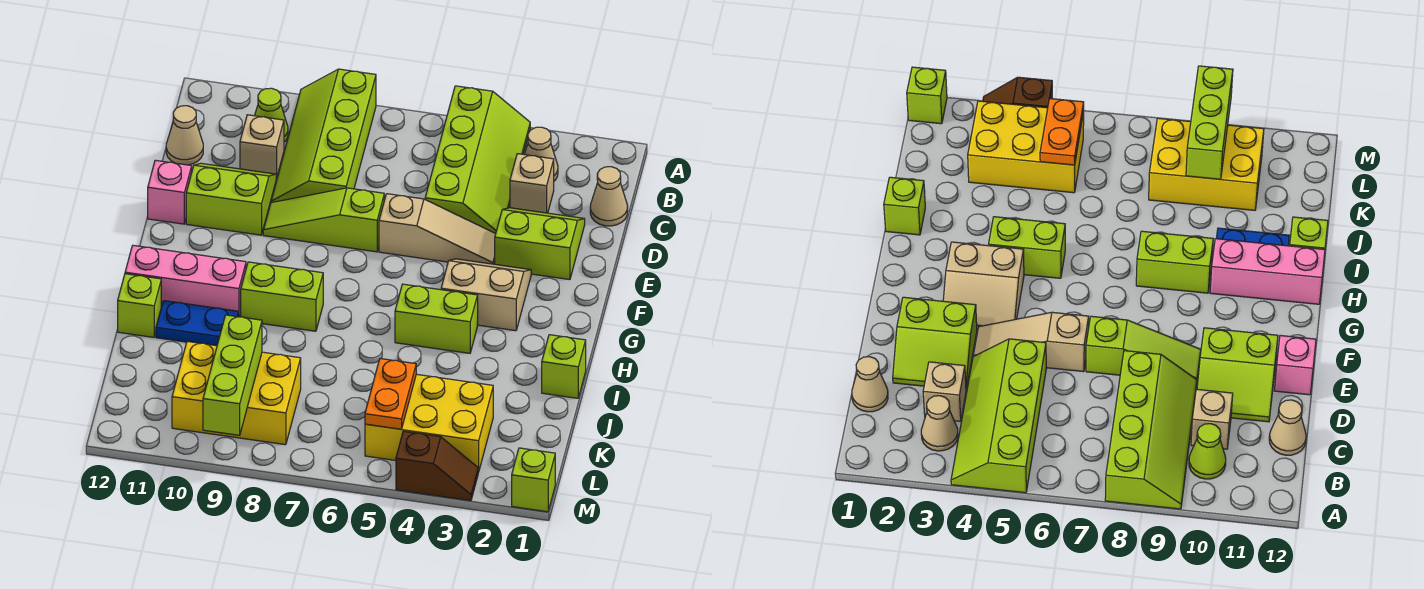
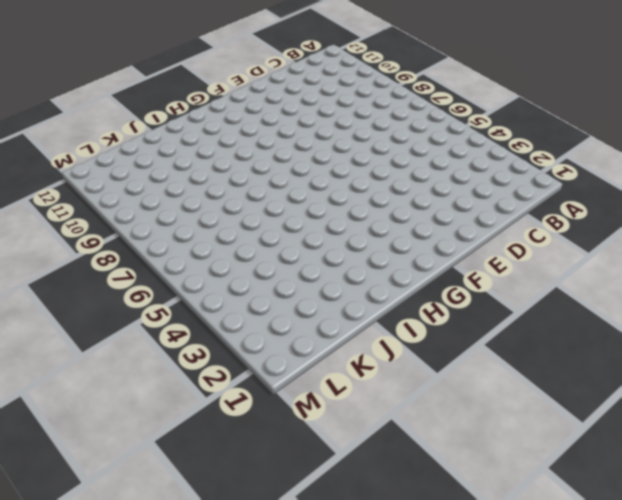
none -> lime slope A4:D5 level 1 top 5
none -> lime slope A8:D9 level 1 top 8
none -> tan cone B3 level 1

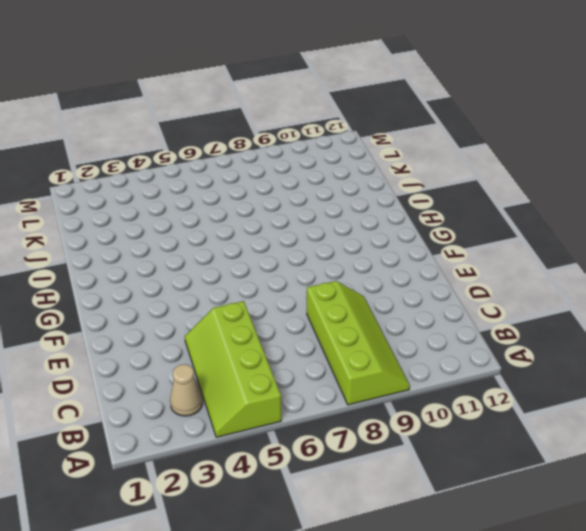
none -> lime cone B10 level 1
none -> tan cone C1 level 1
none -> tan brick C3 level 1

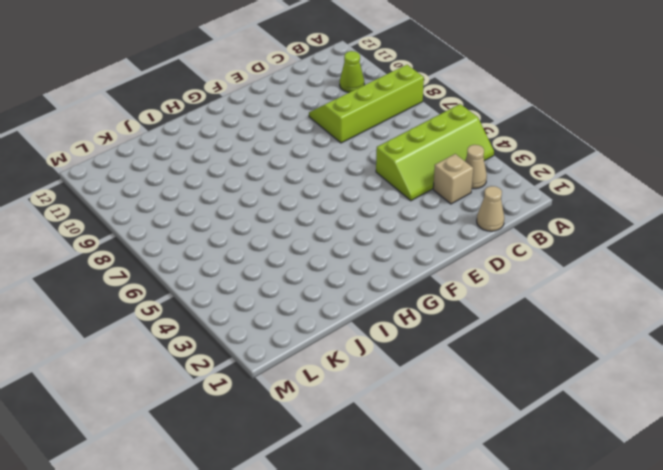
none -> tan brick C10 level 1
none -> tan cone C12 level 1
none -> lime slope D2:E3 level 1 top E

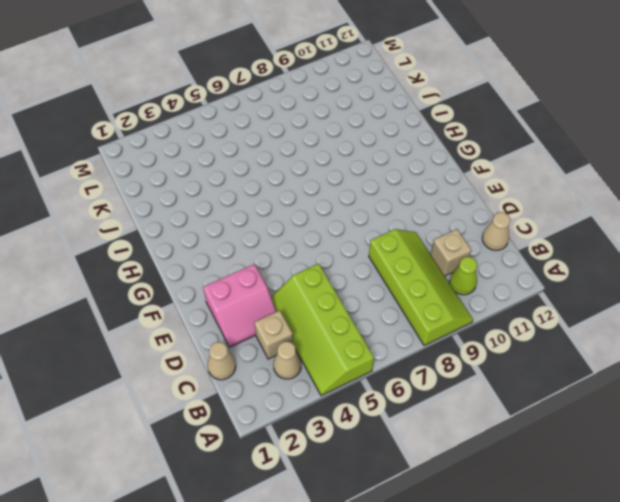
pink slope D2:E3 level 1 top E -> lime slope D2:E3 level 1 top E
none -> lime slope D10:E11 level 1 top E
none -> tan slope E4:E6 level 1 top 6
none -> lime slope E7:E9 level 1 top 7

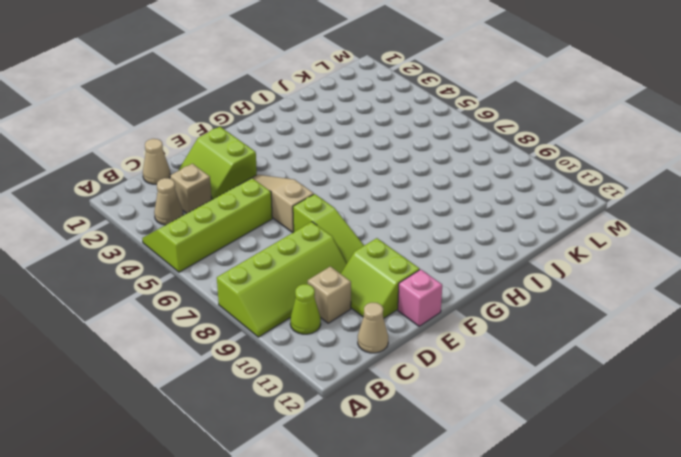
none -> tan slope F3:G4 level 1 top G
none -> lime brick H4:H5 level 1
none -> lime brick H8:H9 level 1

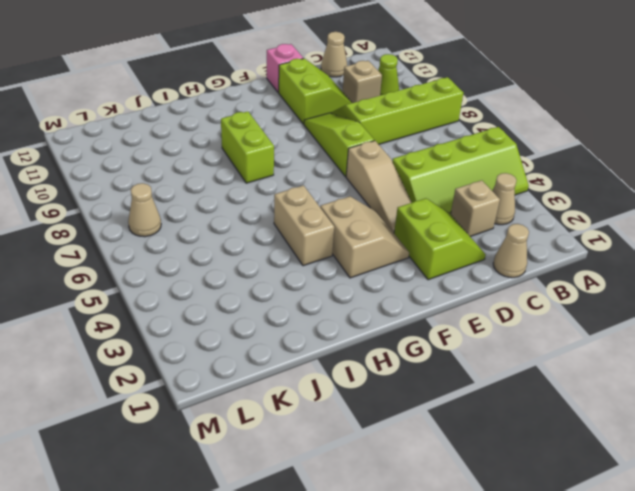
tan brick H4:H5 level 1 -> lime brick H4:H5 level 1
tan cone L7 level 1 -> none
none -> pink brick H10:H12 level 1
none -> lime brick I1 level 1
none -> blue plate I10:I11 level 1

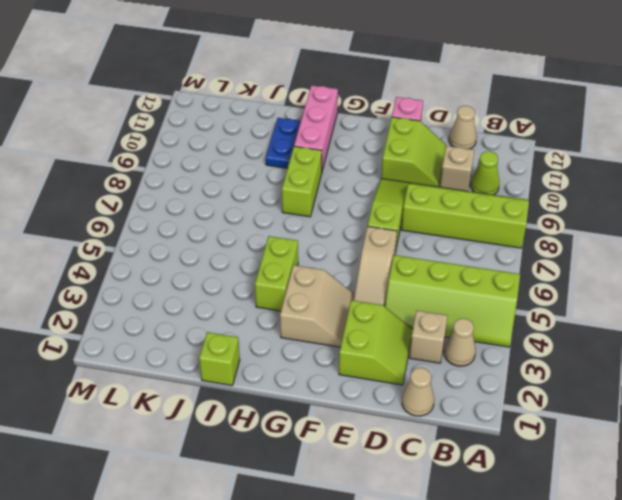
none -> lime brick I12 level 1
none -> yellow brick K3:L5 level 1
none -> yellow brick K8:L10 level 1

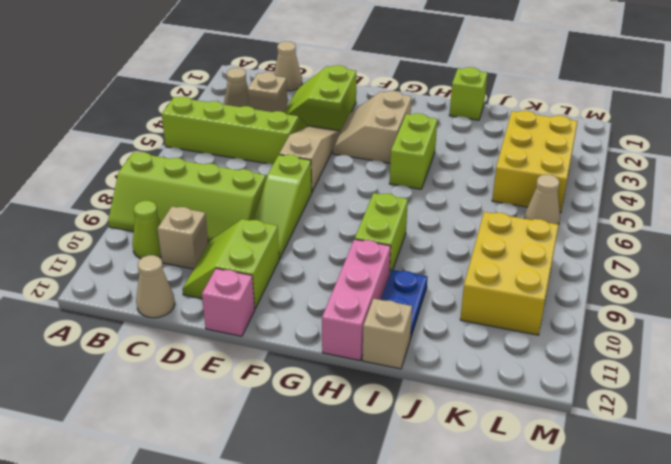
tan brick I12 level 1 -> lime brick I12 level 1
tan cone L6 level 1 -> none
none -> lime brick M1 level 1
none -> brown slope M3:M4 level 1 top 4
none -> orange plate K5:L5 level 2

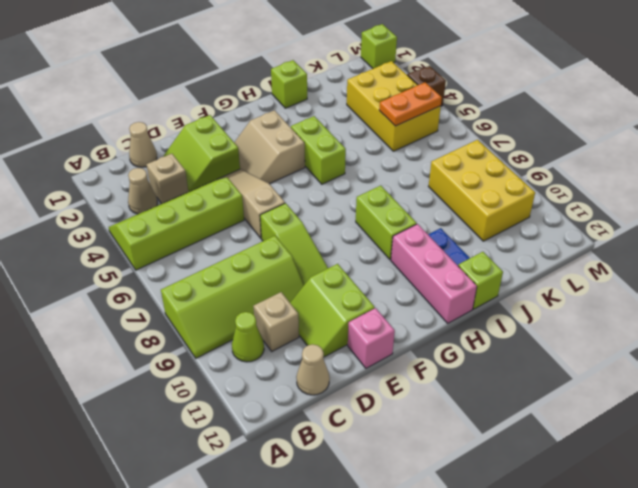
none -> lime brick K9:M9 level 2

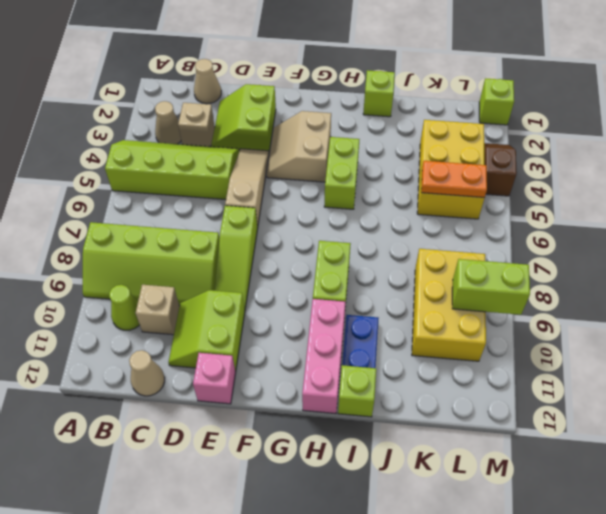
lime brick L9:M9 level 2 -> lime brick K9:M9 level 2

